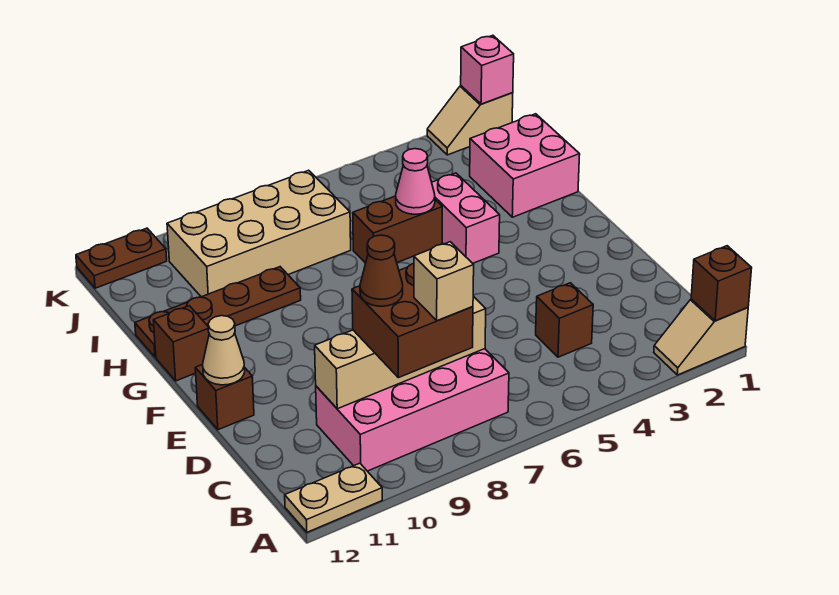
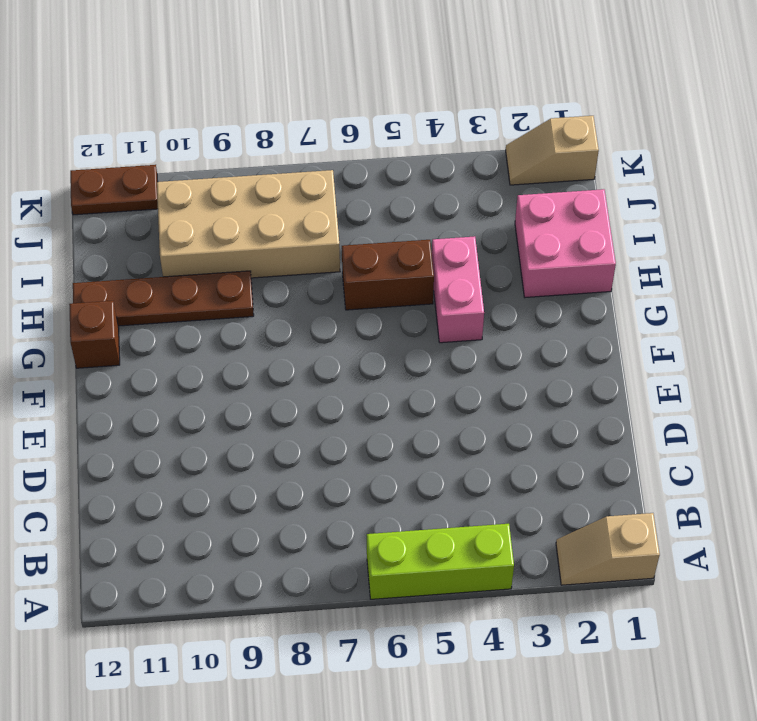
lime brick A4:A6 level 1 -> none
none -> tan plate A11:A12 level 1
none -> pink brick B7:C10 level 1
none -> brown brick C4 level 1

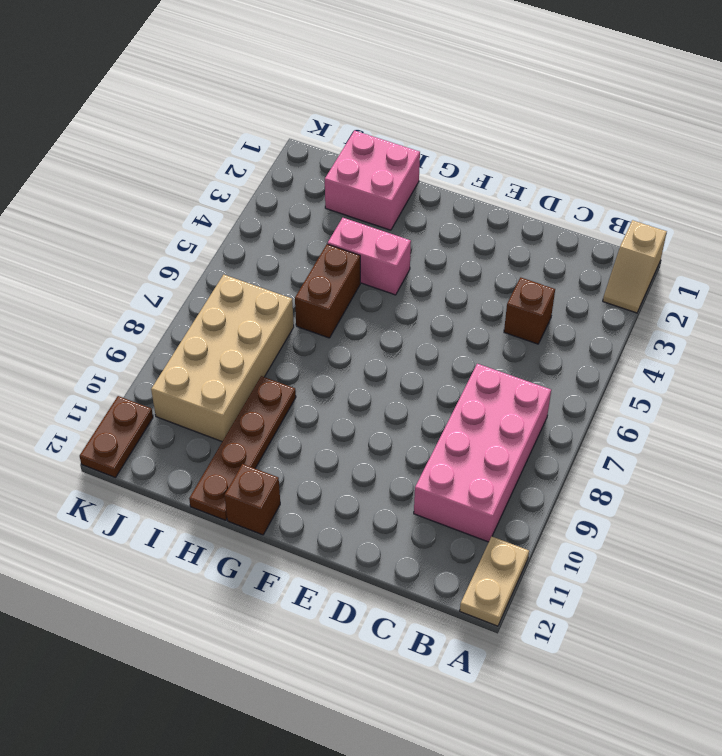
none -> brown brick E12 level 1
none -> tan slope K1:K2 level 1 top 1
none -> brown brick A1 level 2

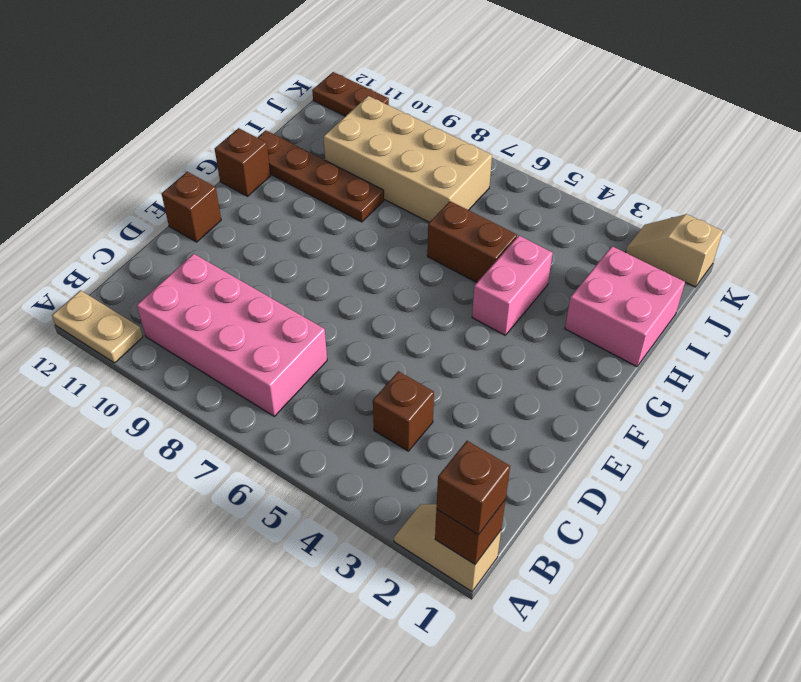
brown brick A1 level 3 -> none
none -> tan brick C7:C10 level 2
none -> tan cone E12 level 2
none -> pink cone H5 level 2

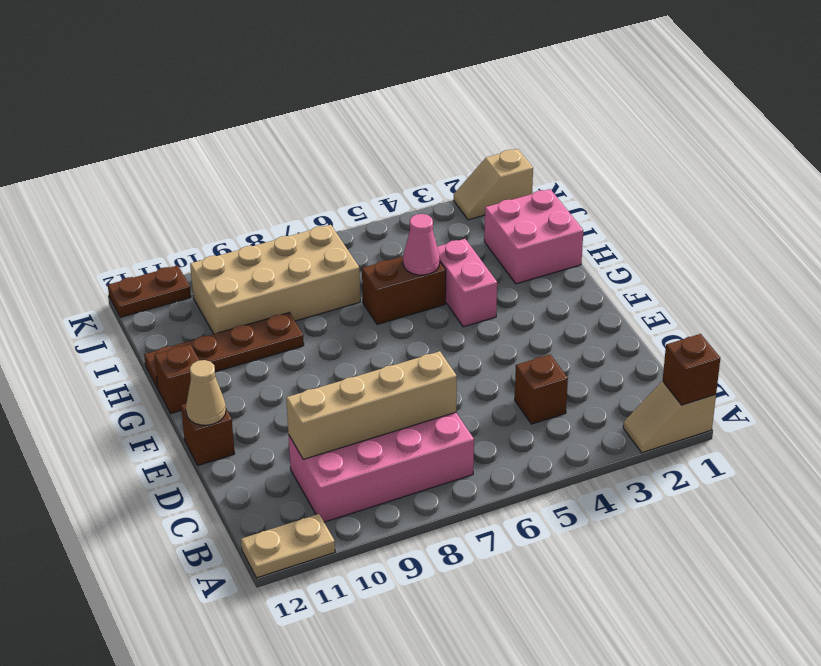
none -> pink brick K1 level 2
none -> brown brick B8:C9 level 3
none -> tan brick B8 level 4

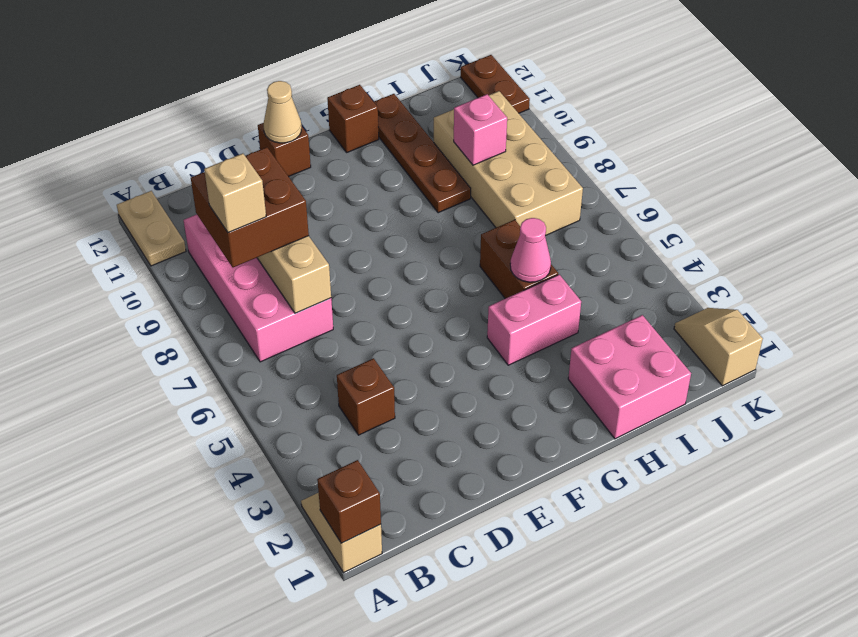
pink brick I9 level 2 -> pink brick K1 level 2
none -> brown cone C9 level 4

